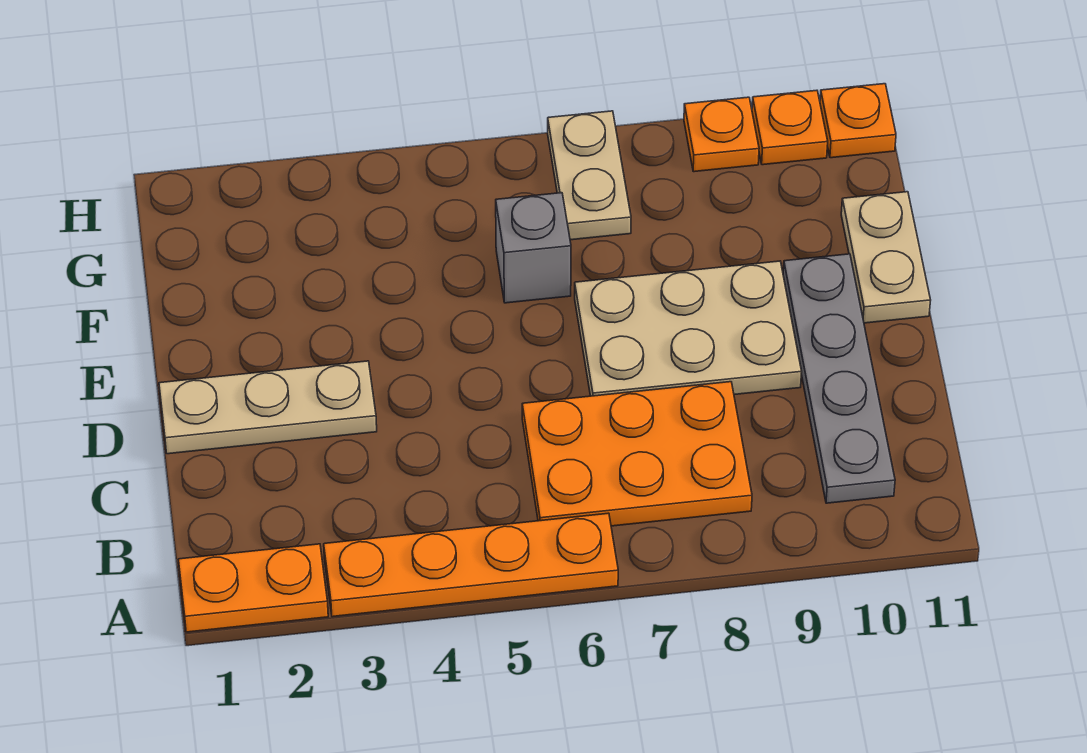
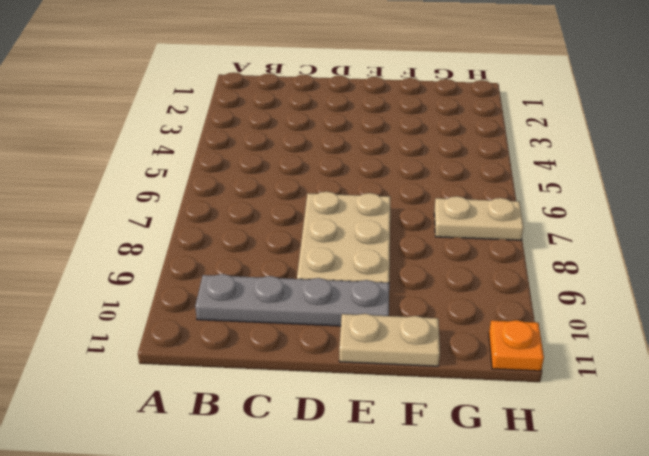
none -> orange plate A1:A2 level 1
none -> orange plate A3:A6 level 1
none -> orange plate B6:C8 level 1

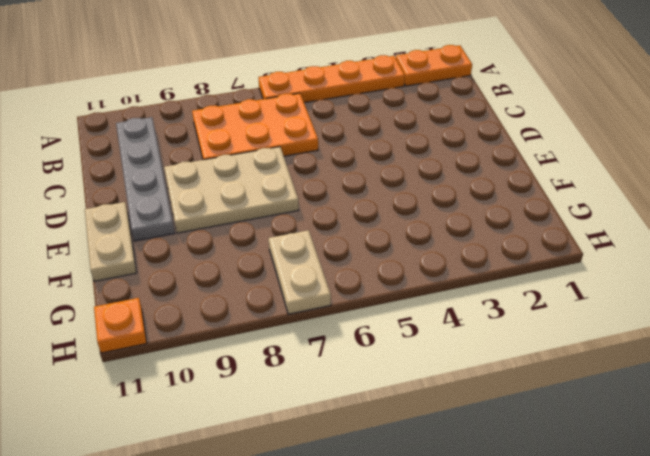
none -> tan plate D1:D3 level 1
none -> grey brick F6 level 1
none -> orange plate H9 level 1

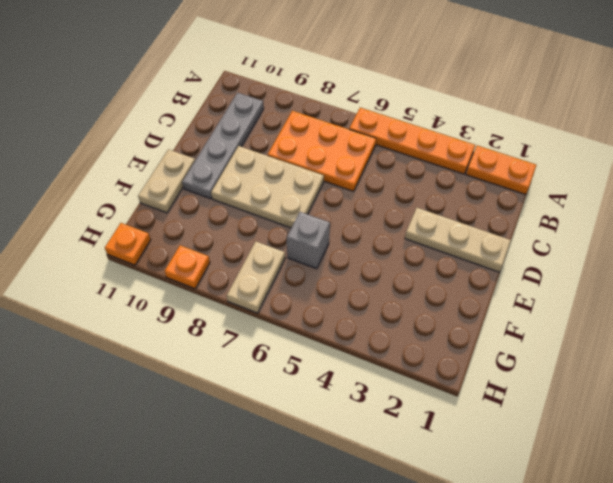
none -> orange plate H10 level 1

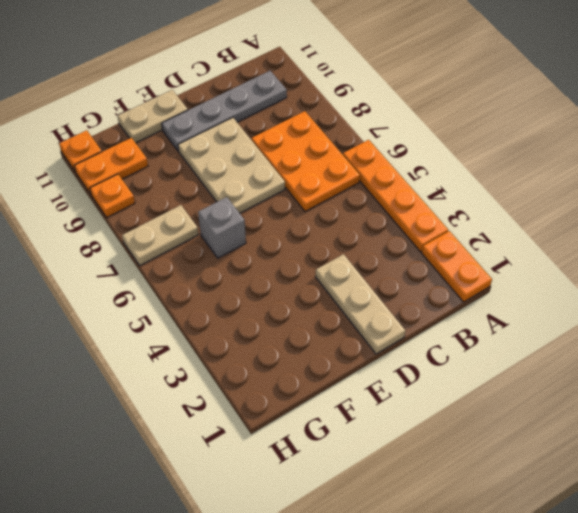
orange plate G10:H10 level 1 -> orange plate H10 level 1

